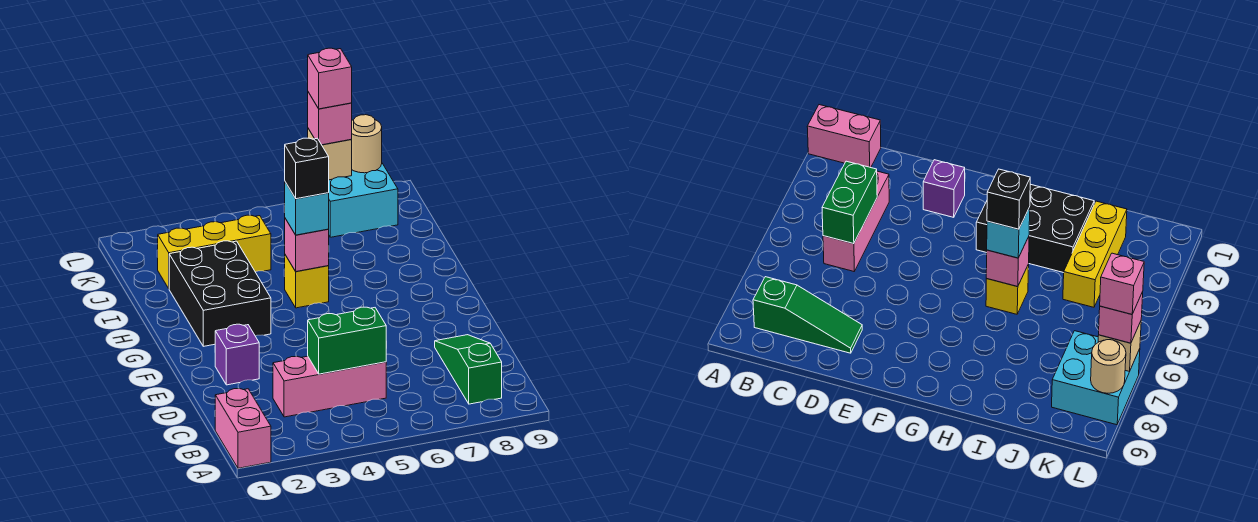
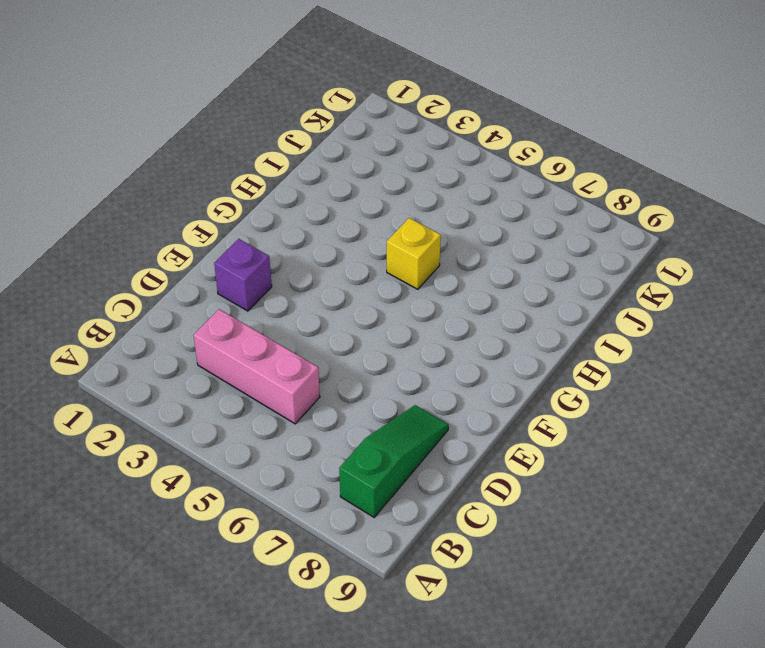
none -> pink brick A1:B1 level 1
none -> black brick G2:I3 level 1
none -> yellow brick J2:J4 level 1

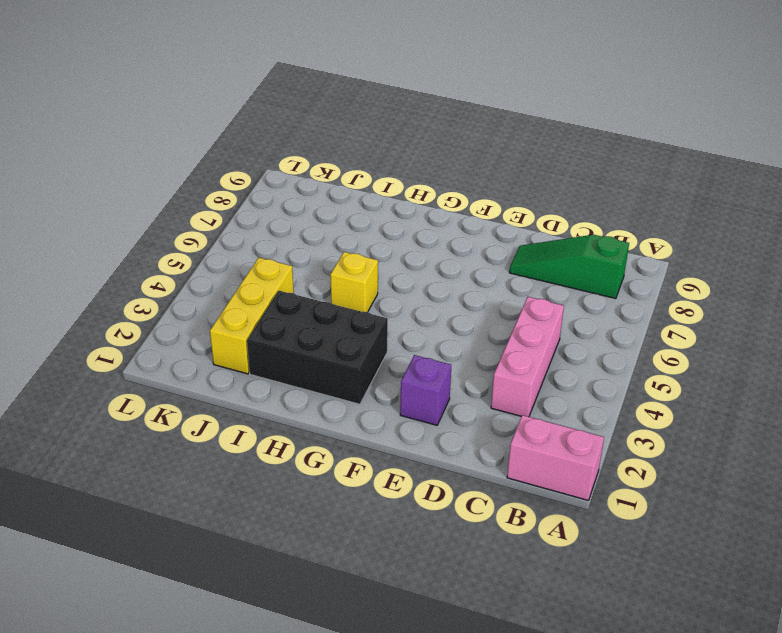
none -> cyan brick K7:L8 level 1
none -> green brick C4:C5 level 2
none -> pink brick H5 level 2

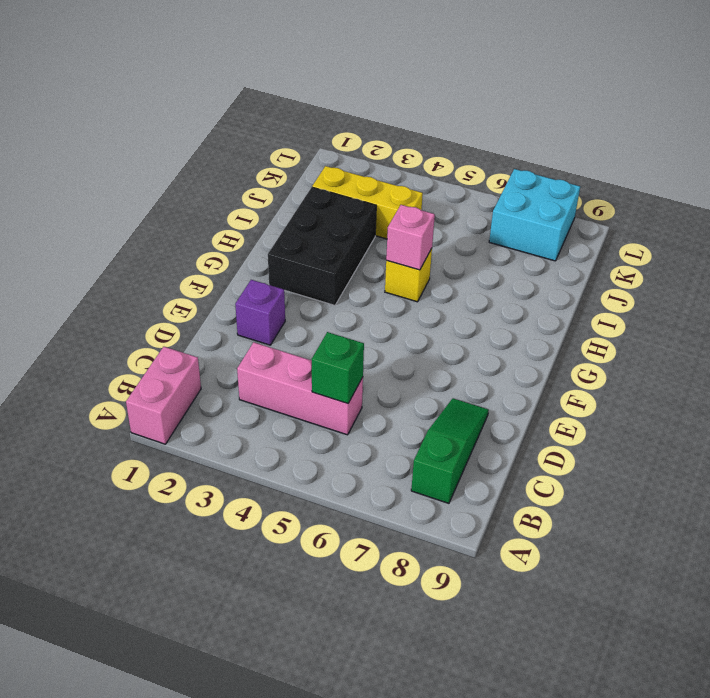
green brick C5 level 2 -> green brick C4:C5 level 2
none -> tan brick L7 level 2
none -> tan round brick L8 level 2
none -> cyan brick H5 level 3

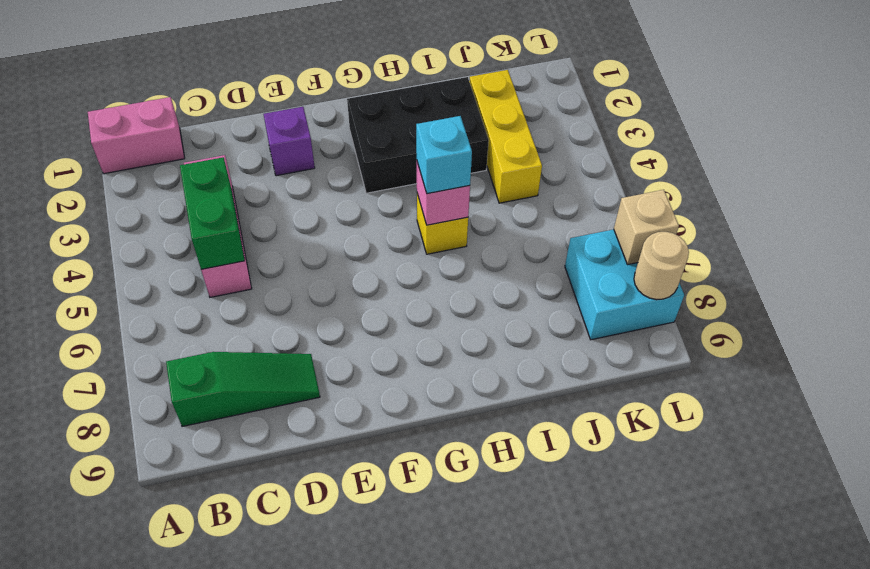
none -> pink brick L7 level 3
none -> black brick H5 level 4
none -> pink brick L7 level 4

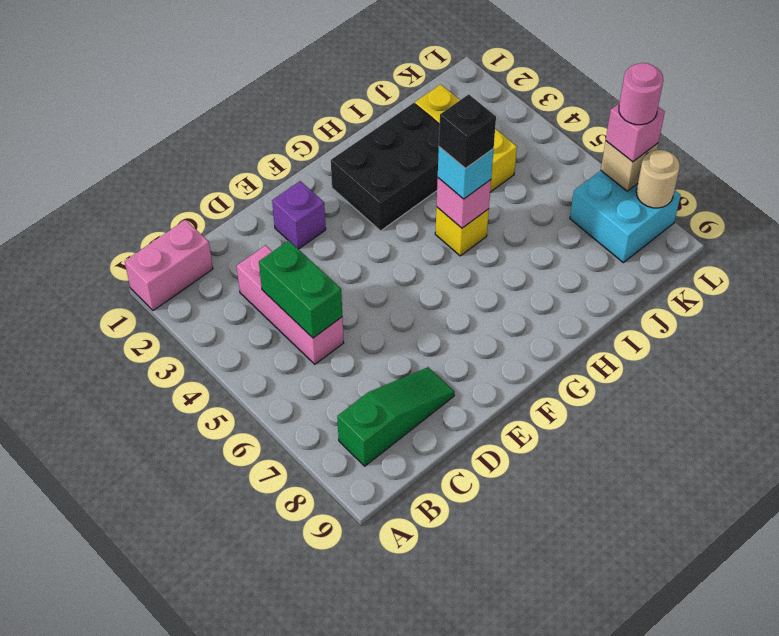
pink round brick L7 level 4 -> pink brick L7 level 4

